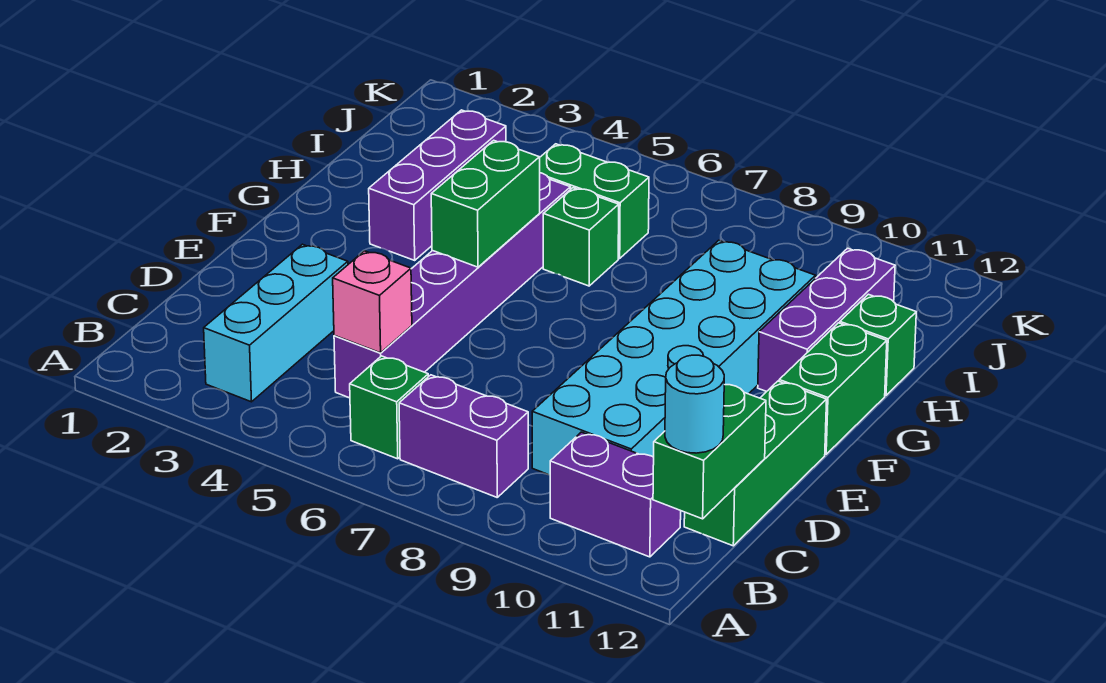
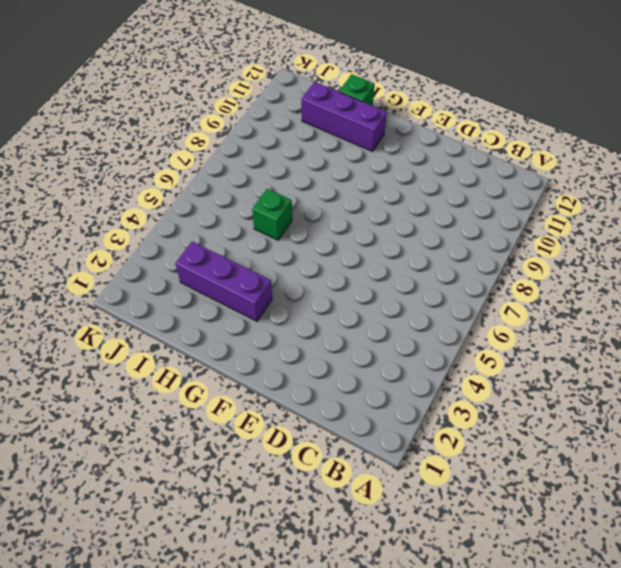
none -> cyan brick B3:D3 level 1
none -> green brick B6 level 1
none -> purple brick B7:B8 level 1

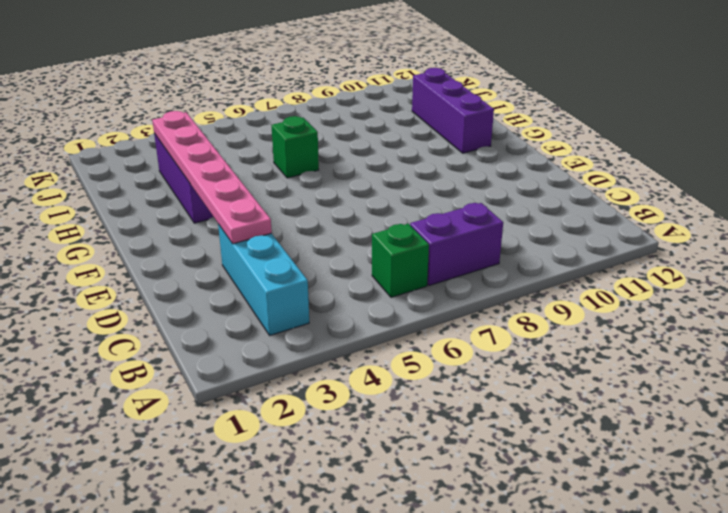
pink plate D3:I3 level 2 -> none
none -> purple brick B10:B11 level 1
none -> purple brick C5:H5 level 1
none -> cyan brick C9:H10 level 1

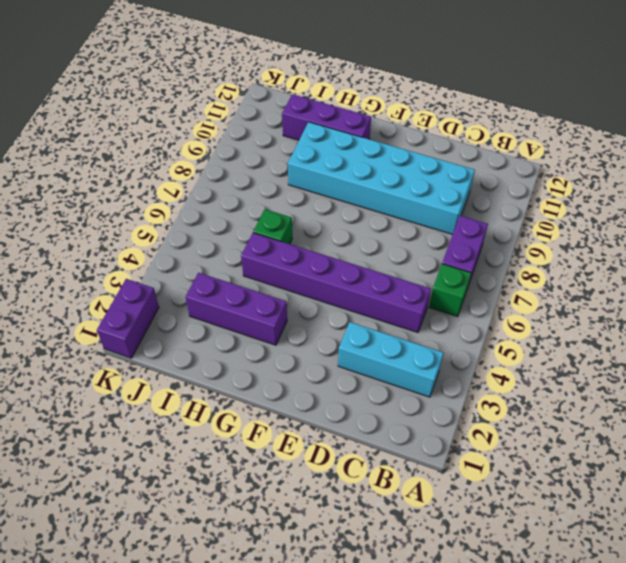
purple brick K1:K2 level 1 -> purple brick B10:B11 level 1
none -> green brick C12:E12 level 1
none -> green brick F12:G12 level 1
none -> green brick H12 level 1

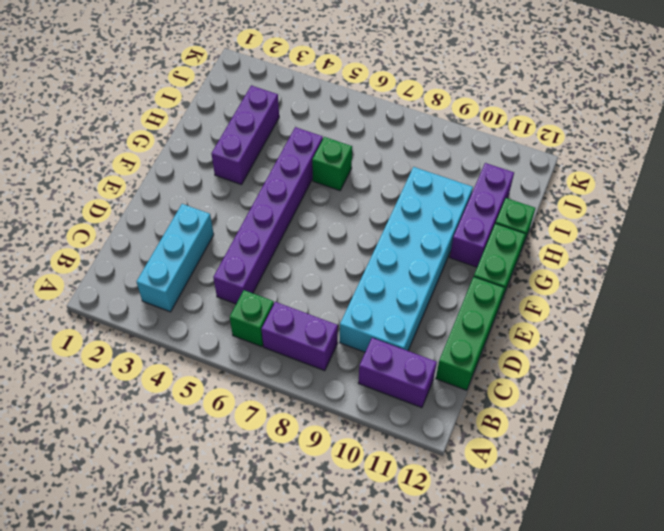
none -> green brick I5:I6 level 1
none -> green brick B12:C12 level 2
none -> pink brick C5 level 2

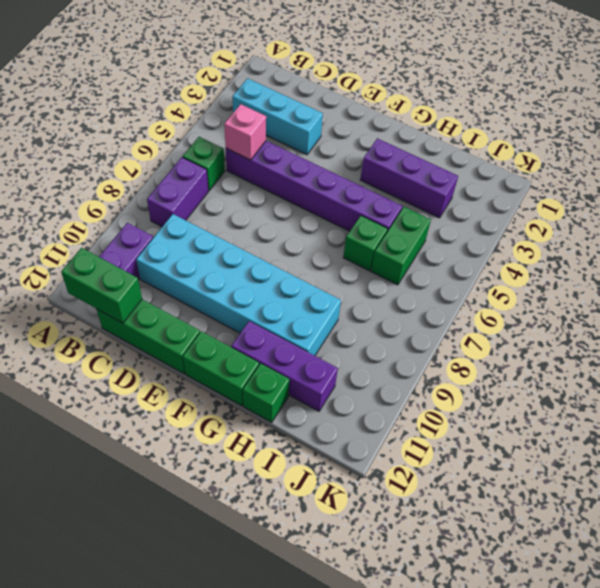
none -> green brick F5:G5 level 2
none -> cyan round brick B12 level 3

